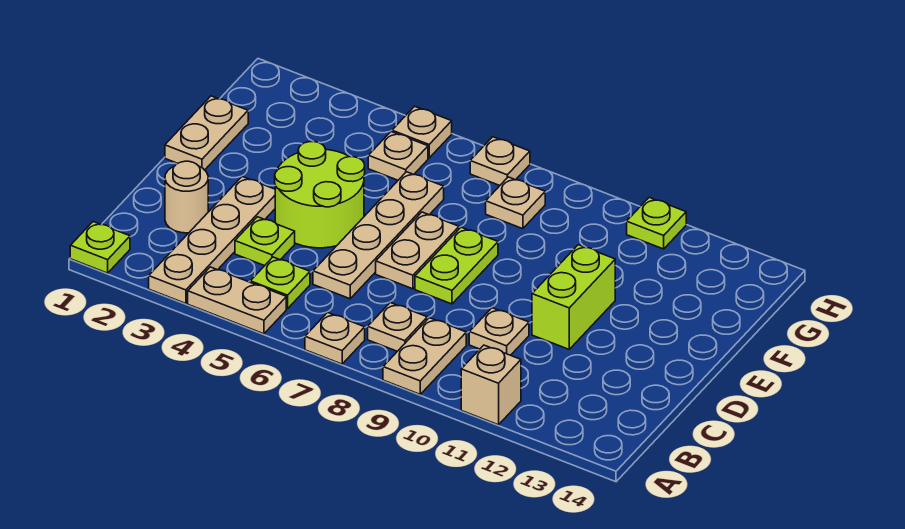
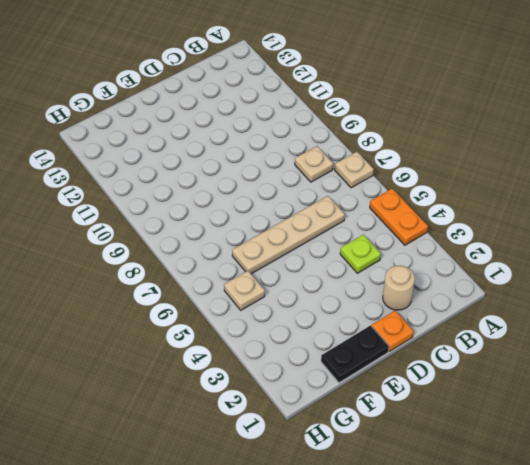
orange plate A4:A5 level 1 -> tan plate A4:A5 level 1
orange plate D1 level 1 -> none
black plate E1:F1 level 1 -> tan plate E1:F1 level 1
none -> lime plate A1 level 1
none -> tan plate A3:D3 level 1
none -> tan plate A9:B9 level 1

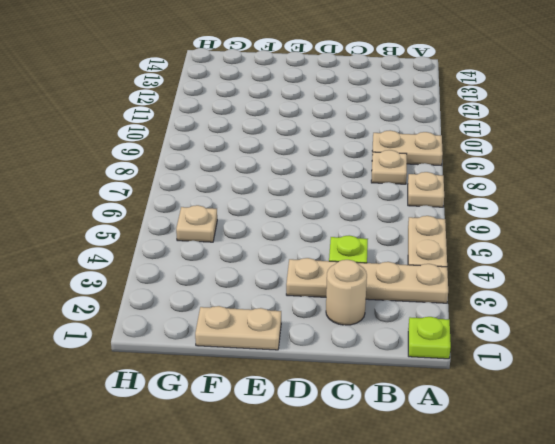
none -> tan brick A11 level 1
none -> lime plate B5 level 1
none -> tan plate C6:F6 level 1

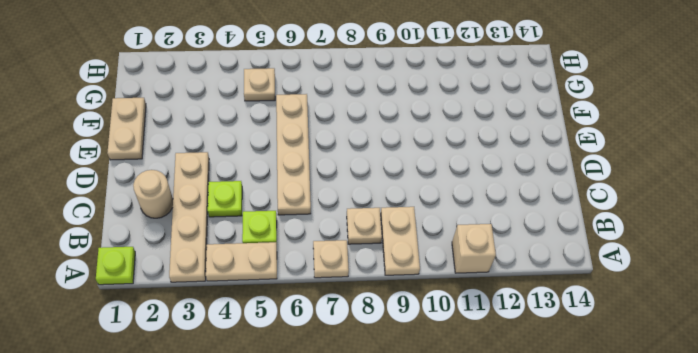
none -> tan plate C10 level 1
none -> lime round brick D4:E5 level 1
none -> tan plate D7:E7 level 1

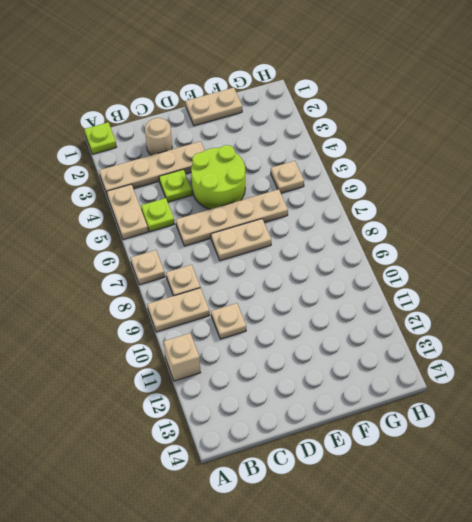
none -> lime plate D8:E8 level 1
none -> lime brick D11:E11 level 1
none -> tan plate G8 level 1

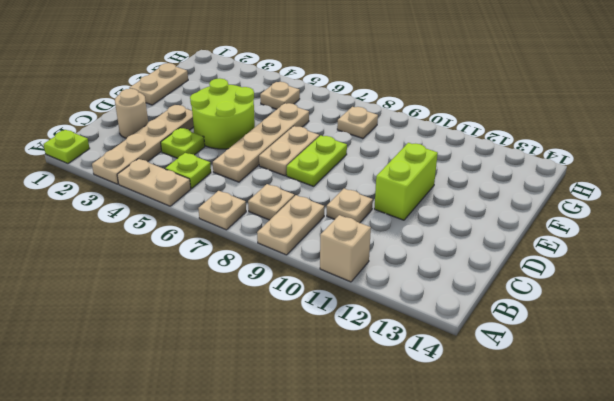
none -> tan plate H5 level 1
none -> tan plate H7 level 1
none -> lime plate H11 level 1

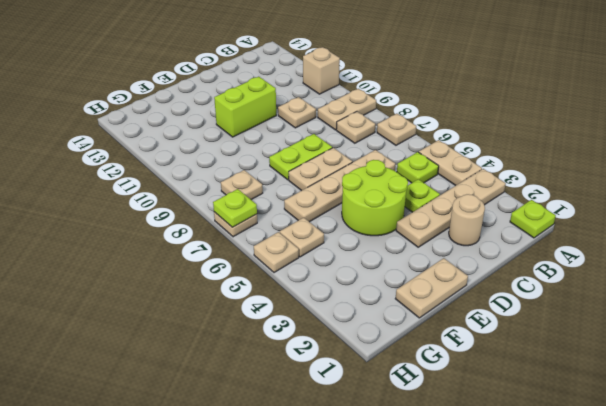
lime plate H7 level 2 -> lime plate H11 level 1

